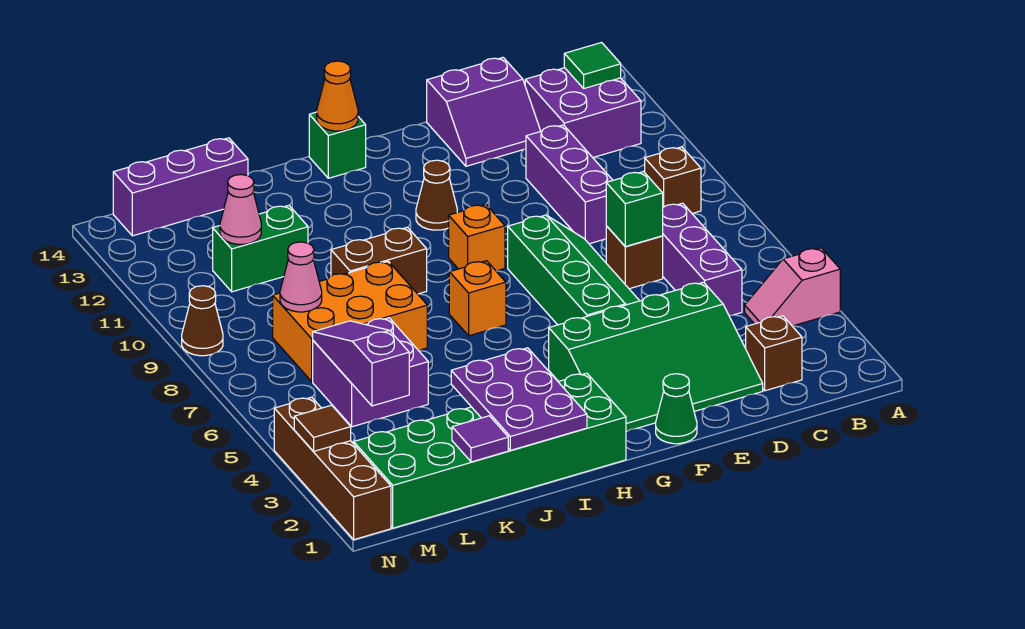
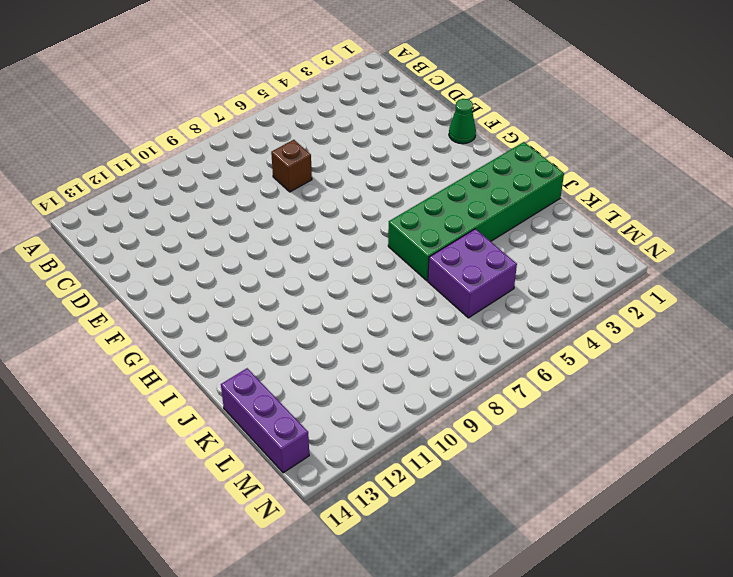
green brick I1:J6 level 1 -> green brick H1:M2 level 1
none -> pink slope A4:B4 level 1 top A
none -> brown brick B9 level 1
none -> purple brick B12:C13 level 1
none -> brown brick C2 level 1

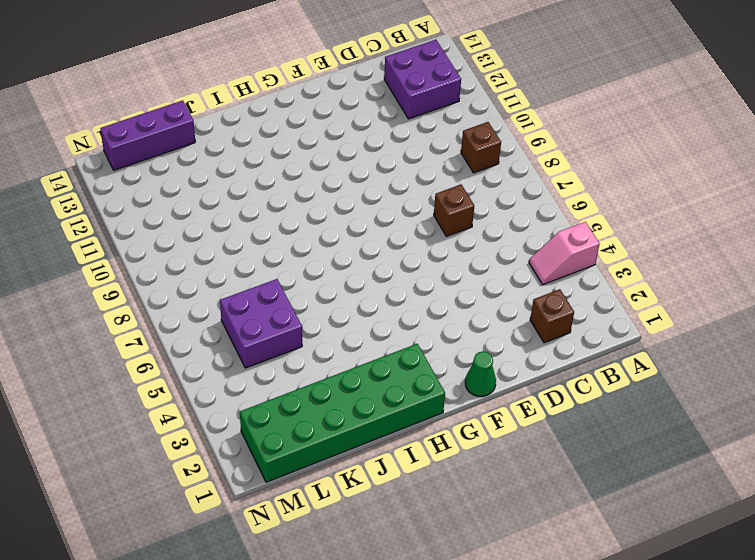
none -> purple brick C5:C7 level 1
none -> green slope D2:G4 level 1 top 4
none -> purple brick D9:D11 level 1
none -> purple slope D13:E14 level 1 top 14

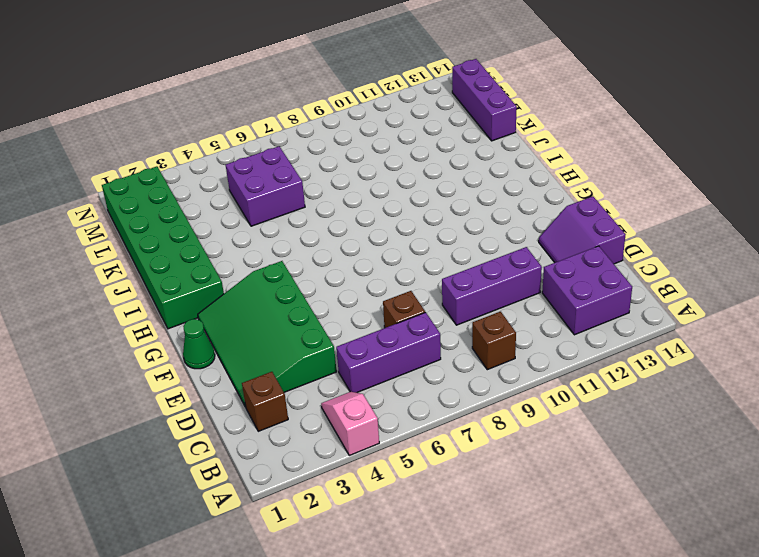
none -> green slope E5:F8 level 1 top F
none -> orange brick G9 level 1
none -> brown cone G11 level 1
none -> orange brick H7 level 1

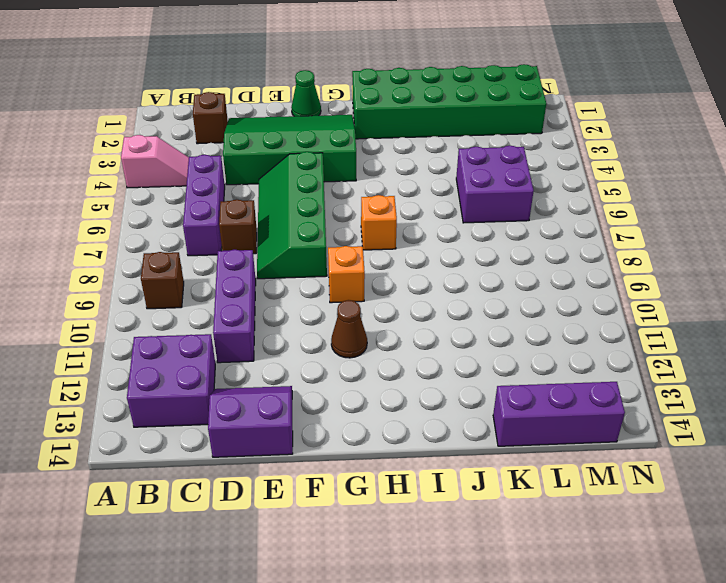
none -> green brick H14 level 1
none -> brown brick I9:J9 level 1
none -> orange brick J7:L8 level 1
none -> green brick K11:L11 level 1

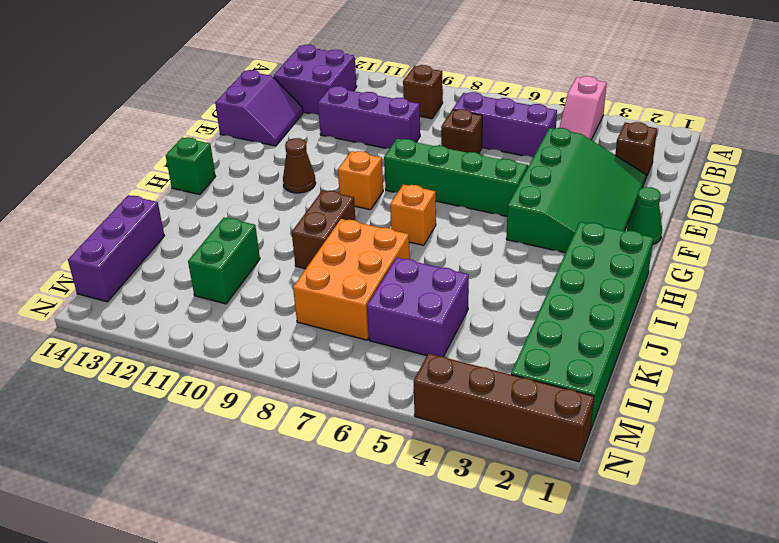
none -> brown cone N9 level 1
none -> green tile B13 level 2
none -> green brick D7 level 2
none -> orange cone H14 level 2

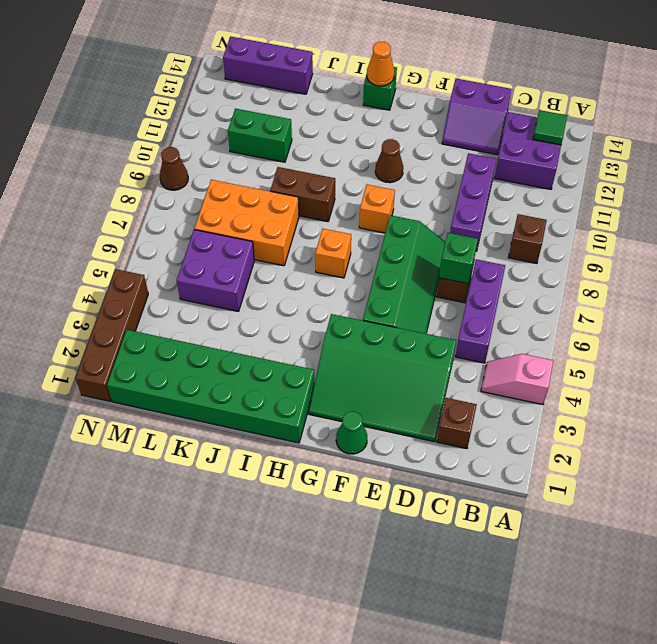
none -> purple plate I1:J3 level 2
none -> purple tile K1 level 2
none -> purple slope L4:L6 level 2 top 4
none -> pink cone L8 level 2

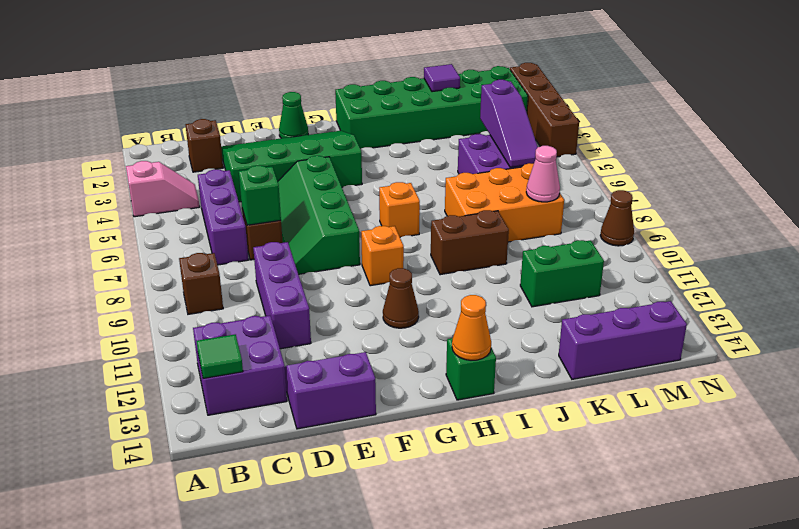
none -> purple plate I1:J3 level 2
none -> pink cone L11 level 2
none -> brown tile N3 level 2

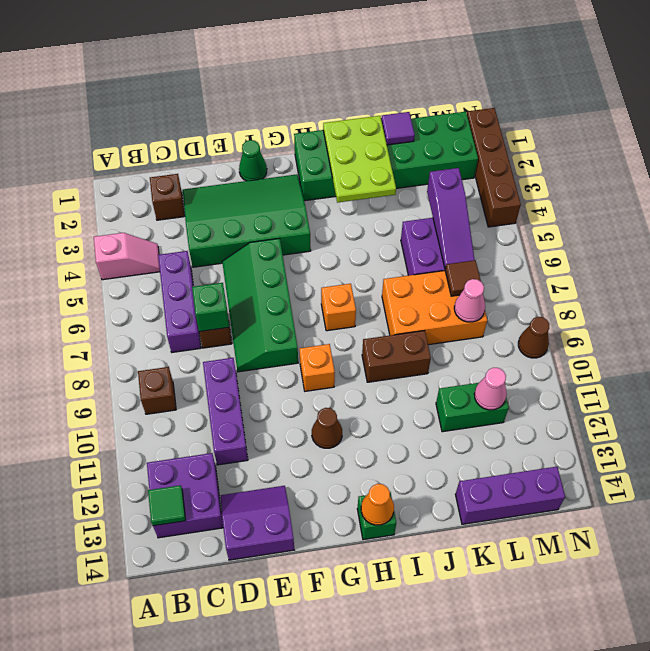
lime plate I1:J3 level 2 -> purple plate I1:J3 level 2
brown tile L7 level 2 -> brown tile N3 level 2

